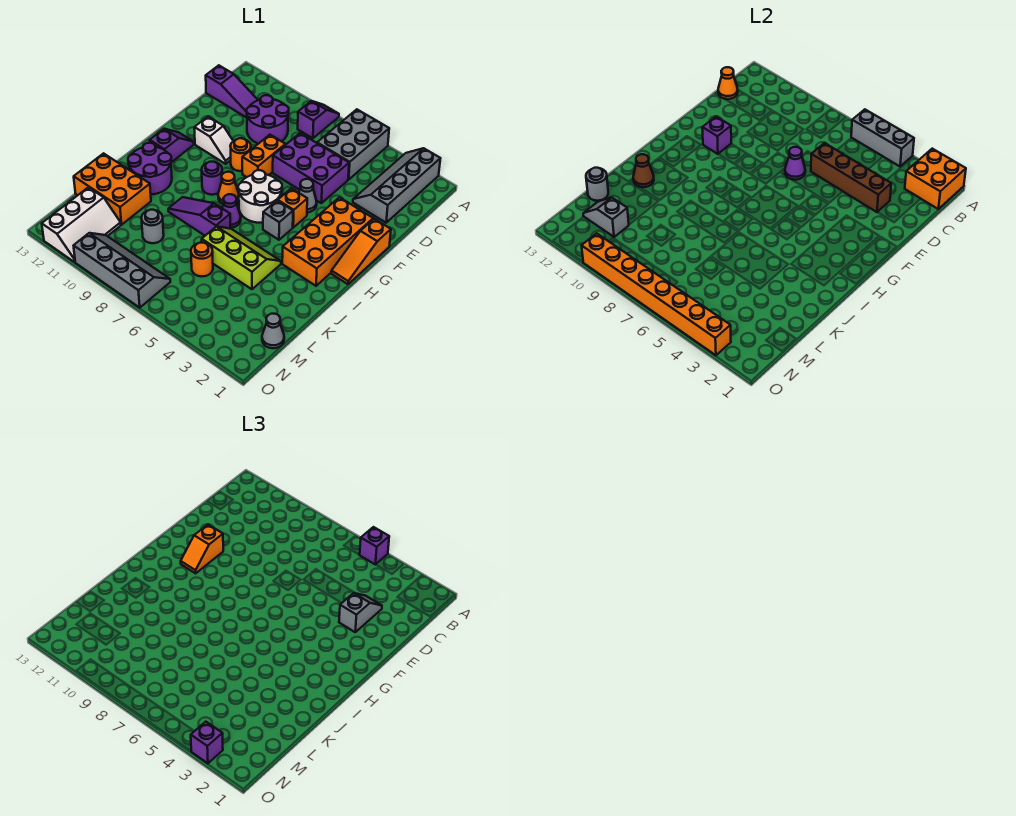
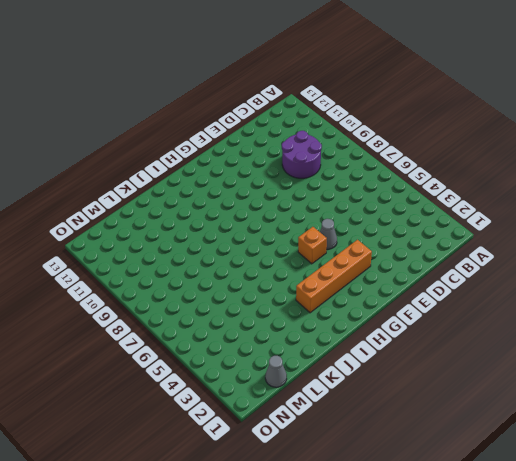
orange brick F3:I3 level 1 -> orange brick F2:I3 level 1
none -> grey slope A2:D3 level 1 top 2
none -> grey brick A5:C6 level 1
none -> purple slope A8:B8 level 1 top B
none -> purple slope C11:C13 level 1 top 13

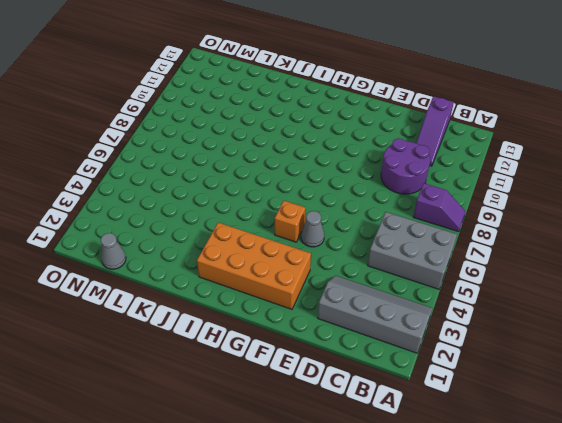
none -> purple brick D5:E7 level 1
none -> orange brick E8:F8 level 1
none -> orange slope F1:H1 level 1 top F
none -> orange round brick F9 level 1

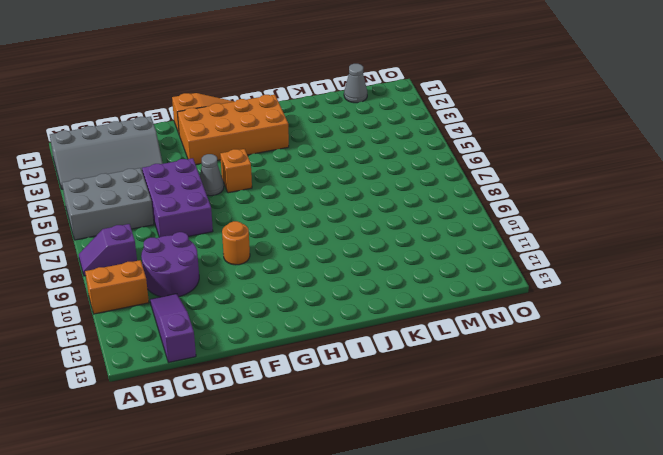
orange brick A10:B10 level 1 -> orange brick E8:F8 level 1
none -> white slope F10:F11 level 1 top 11
none -> white round brick G6:H7 level 1
none -> purple slope G12:H12 level 1 top H
none -> grey brick H5 level 1

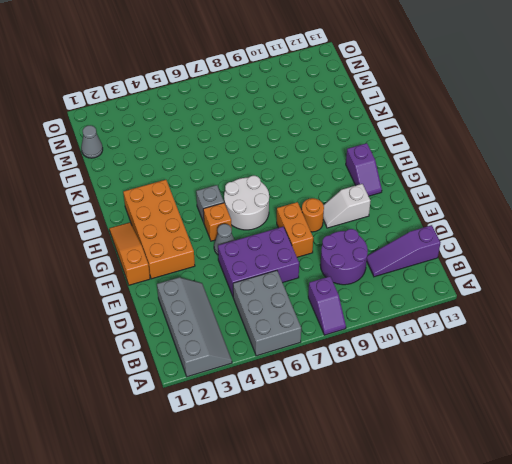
none -> orange cone H8 level 1
none -> purple round brick H9 level 1
none -> purple cone I7 level 1
none -> purple round brick I11:J12 level 1

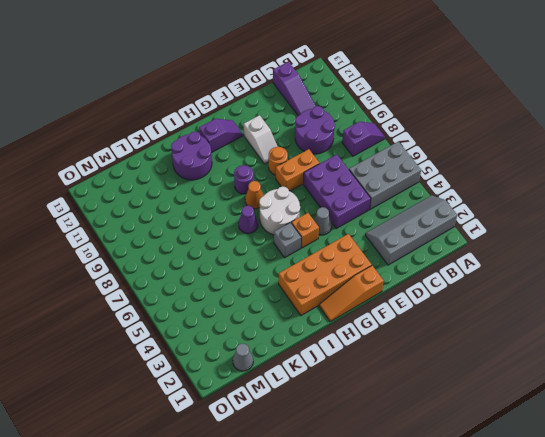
none -> lime slope J4:K6 level 1 top K
none -> purple slope J7:J9 level 1 top 7
none -> orange brick K11:L13 level 1
none -> orange round brick L6 level 1

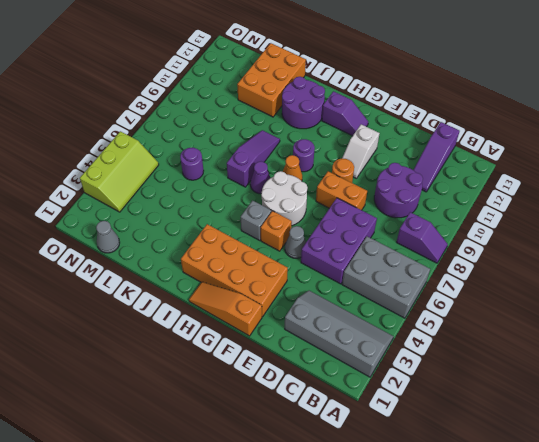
purple round brick L6 level 1 -> orange round brick L6 level 1
lime slope N3:O5 level 1 top O -> lime slope J4:K6 level 1 top K
none -> grey round brick L9 level 1
none -> white slope M11:O12 level 1 top 12
none -> grey slope N7:O10 level 1 top O
none -> orange brick A1:B2 level 2

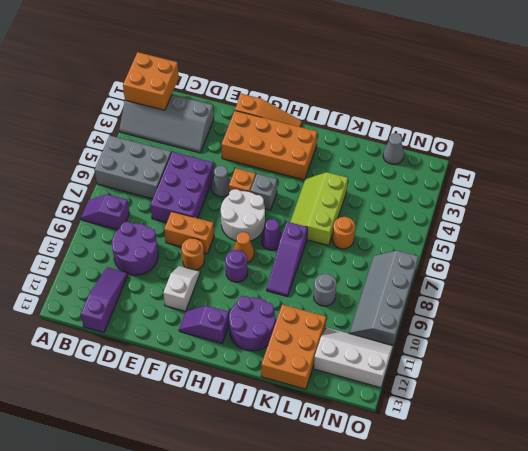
none -> grey brick A4:A6 level 2
none -> orange cone C13 level 2
none -> brown brick D3:D6 level 2
none -> purple cone E7 level 2

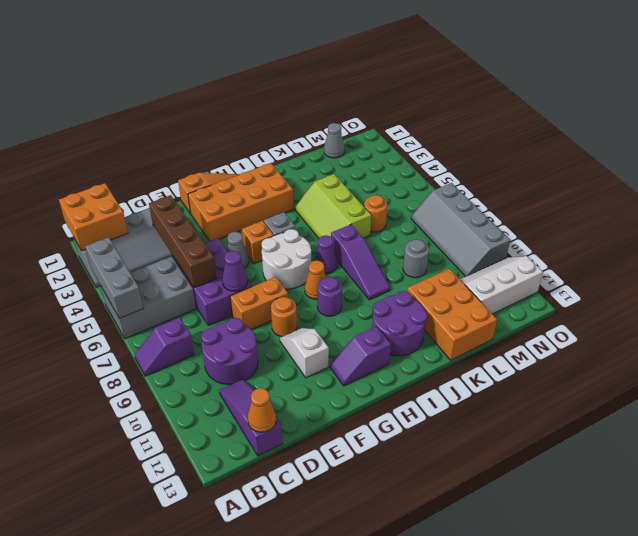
none -> purple brick F11 level 2
none -> brown cone J12 level 2
none -> grey round brick L13 level 2
none -> grey slope M11:M12 level 2 top 11

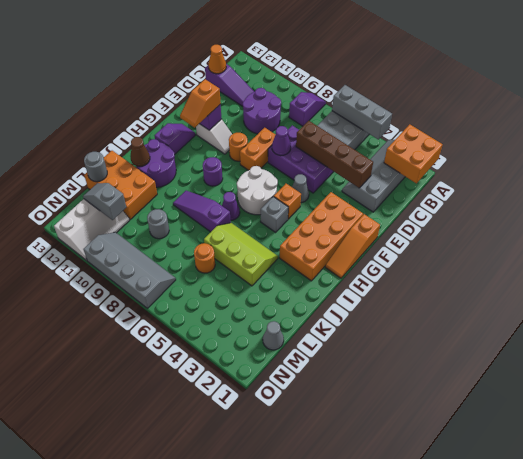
none -> orange cone H8 level 1
none -> orange brick O3:O10 level 2
none -> purple brick A5 level 3
none -> grey slope D3:E3 level 3 top E

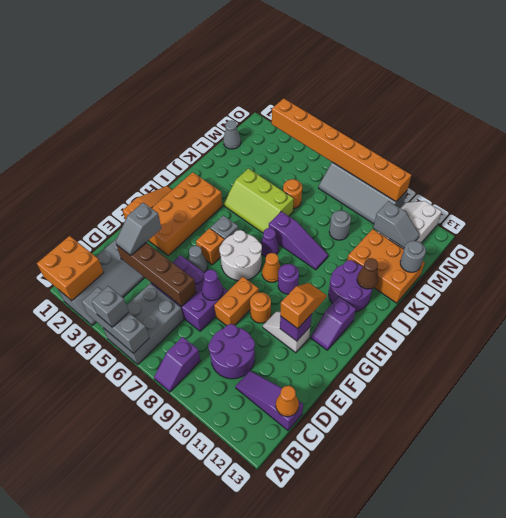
grey brick A5 level 3 -> purple brick A5 level 3
none -> purple brick O3 level 3

